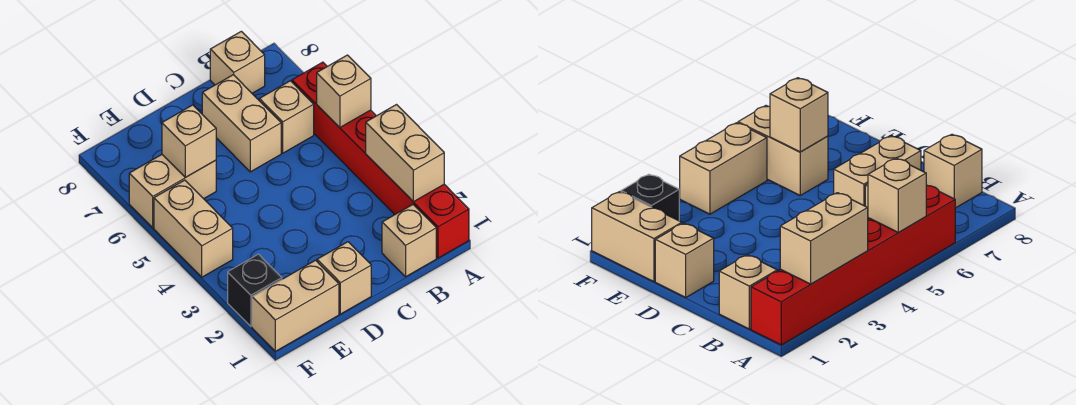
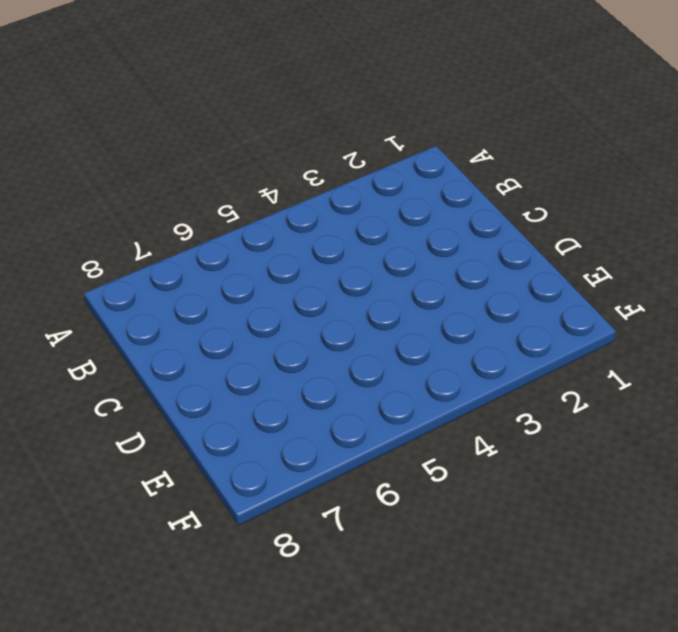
none -> red brick A1:A6 level 1
none -> tan brick B1 level 1
none -> tan brick B6 level 1

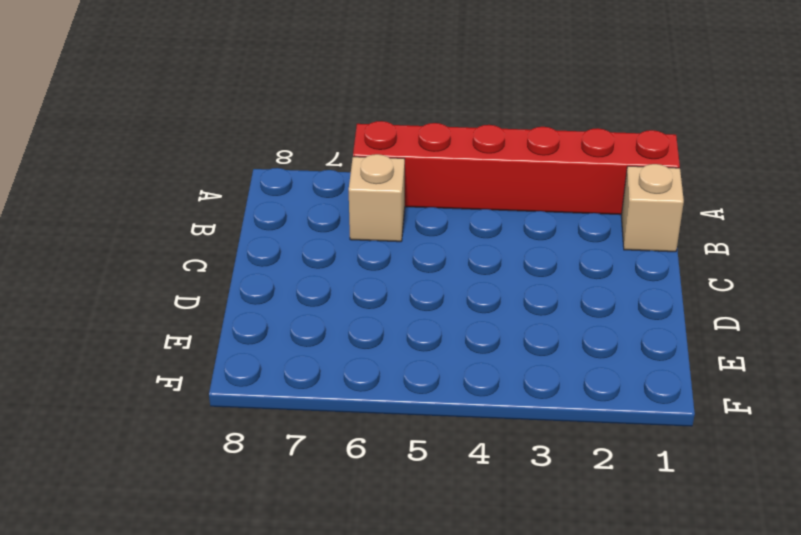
none -> tan brick B8 level 1
none -> tan brick C6:C7 level 1
none -> tan brick D1 level 1

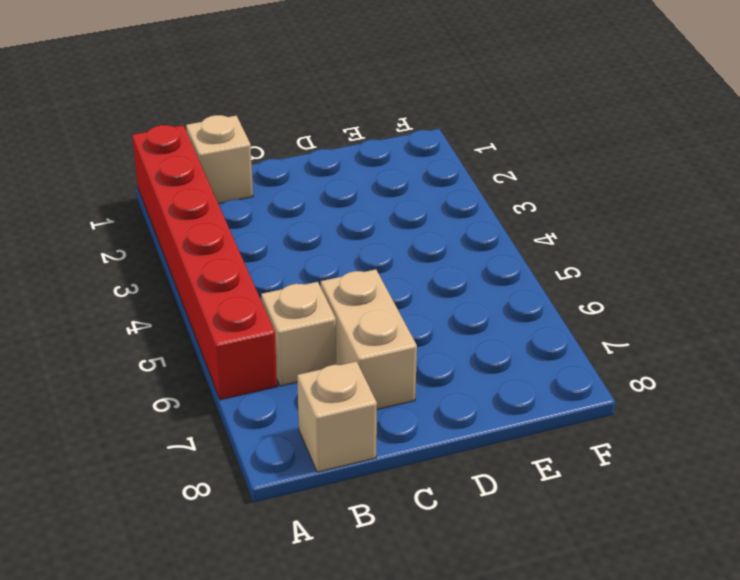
none -> tan brick D1 level 1
none -> tan brick E1:F1 level 1
none -> tan brick E6:F6 level 1

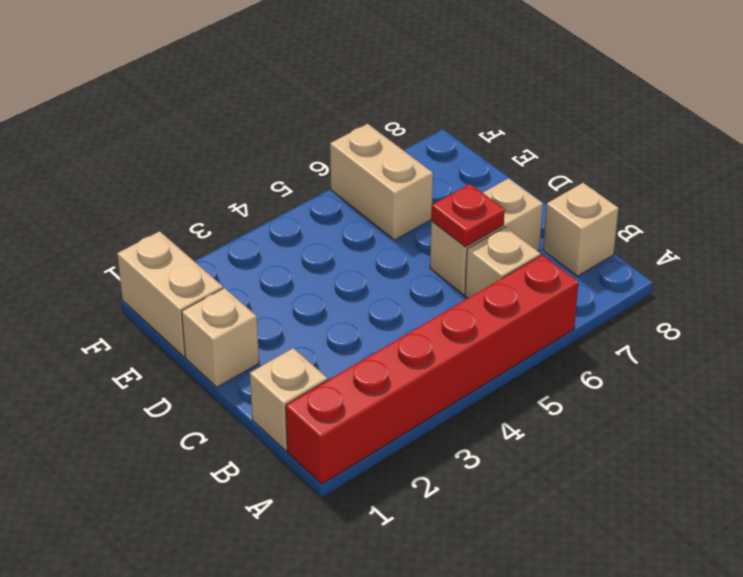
red plate C6 level 2 -> none
none -> black brick F2 level 1
none -> tan brick F4:F5 level 1
none -> tan brick A2:A3 level 2

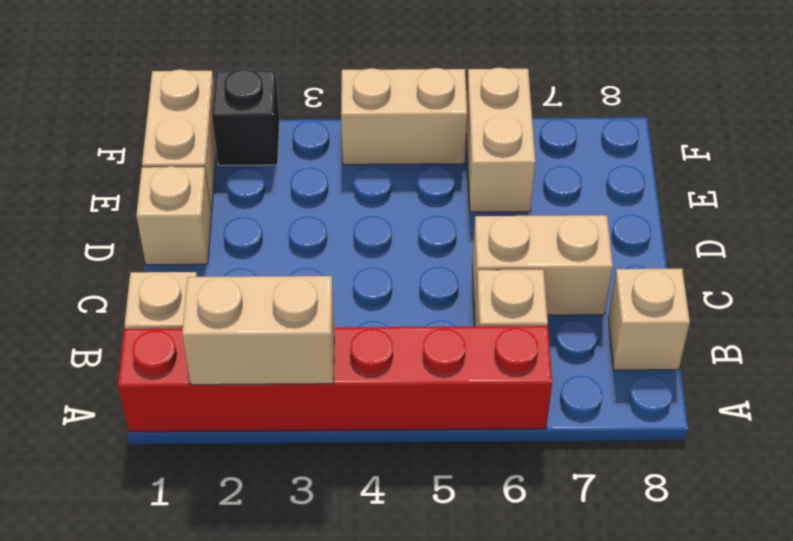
none -> tan brick A5 level 2
none -> tan brick E6 level 2

